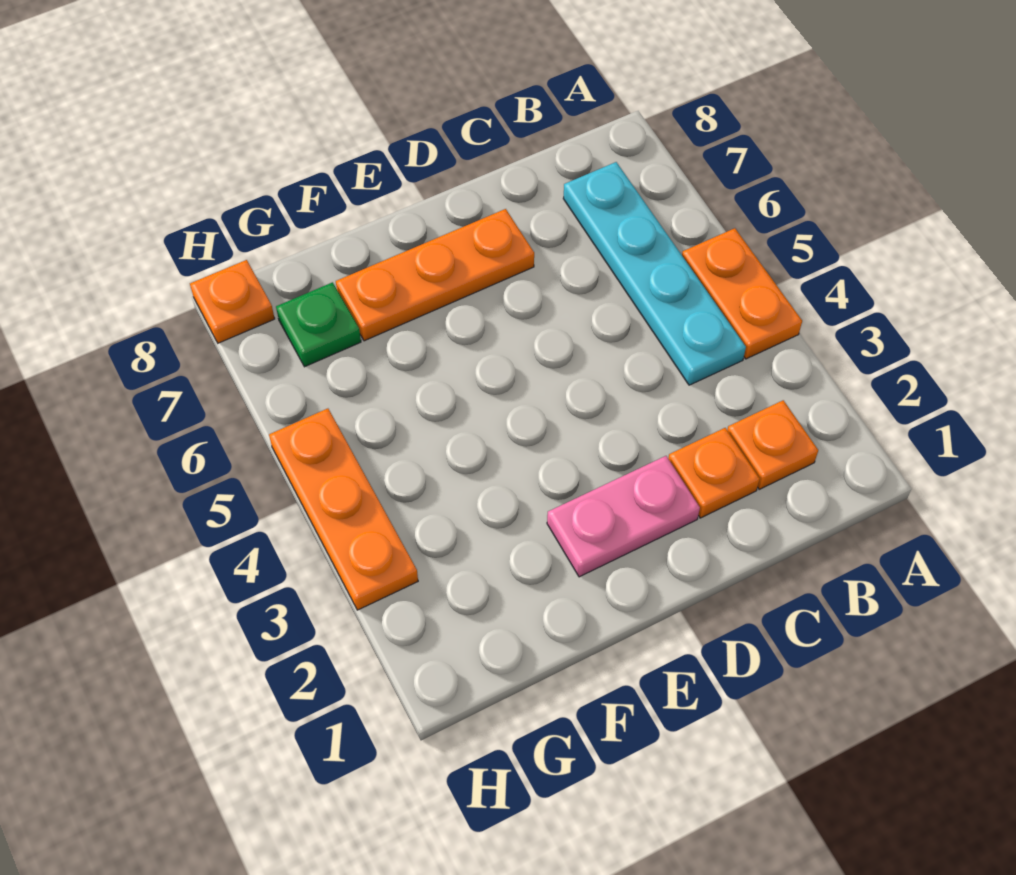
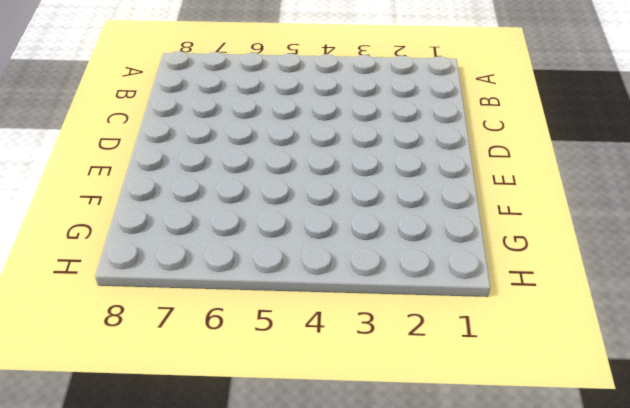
none -> orange plate A4:A5 level 1
none -> orange plate B2 level 1

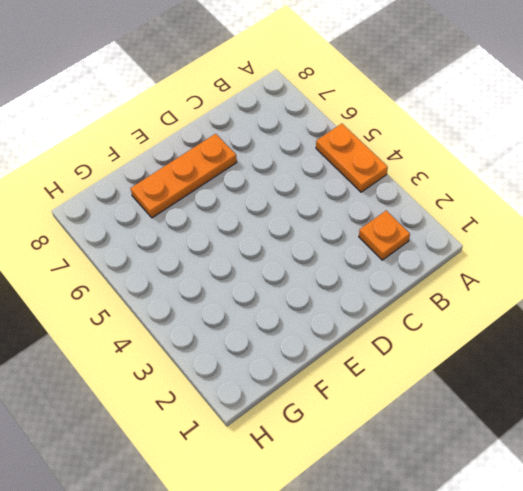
none -> cyan plate B4:B7 level 1
none -> orange plate C2 level 1

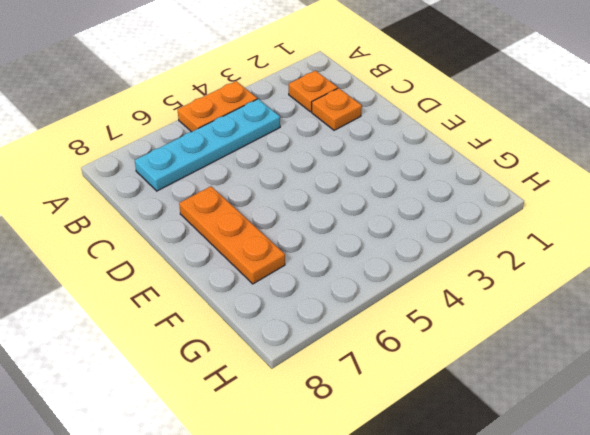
none -> pink plate D2:E2 level 1
none -> green plate G7 level 1

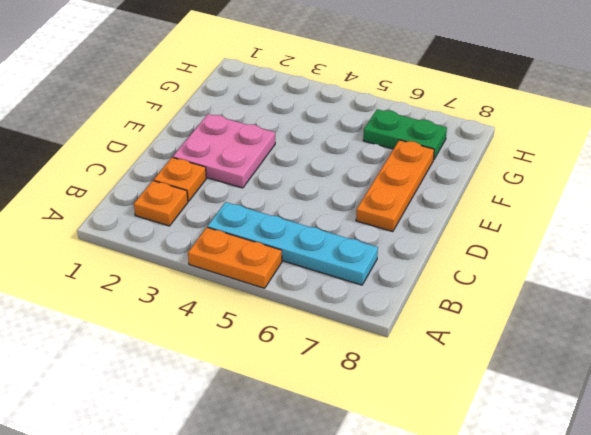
pink plate D2:E3 level 1 -> pink plate D2:E2 level 1
green plate G6:G7 level 1 -> green plate G7 level 1
none -> orange plate H3:H5 level 1
none -> orange plate H8 level 1

